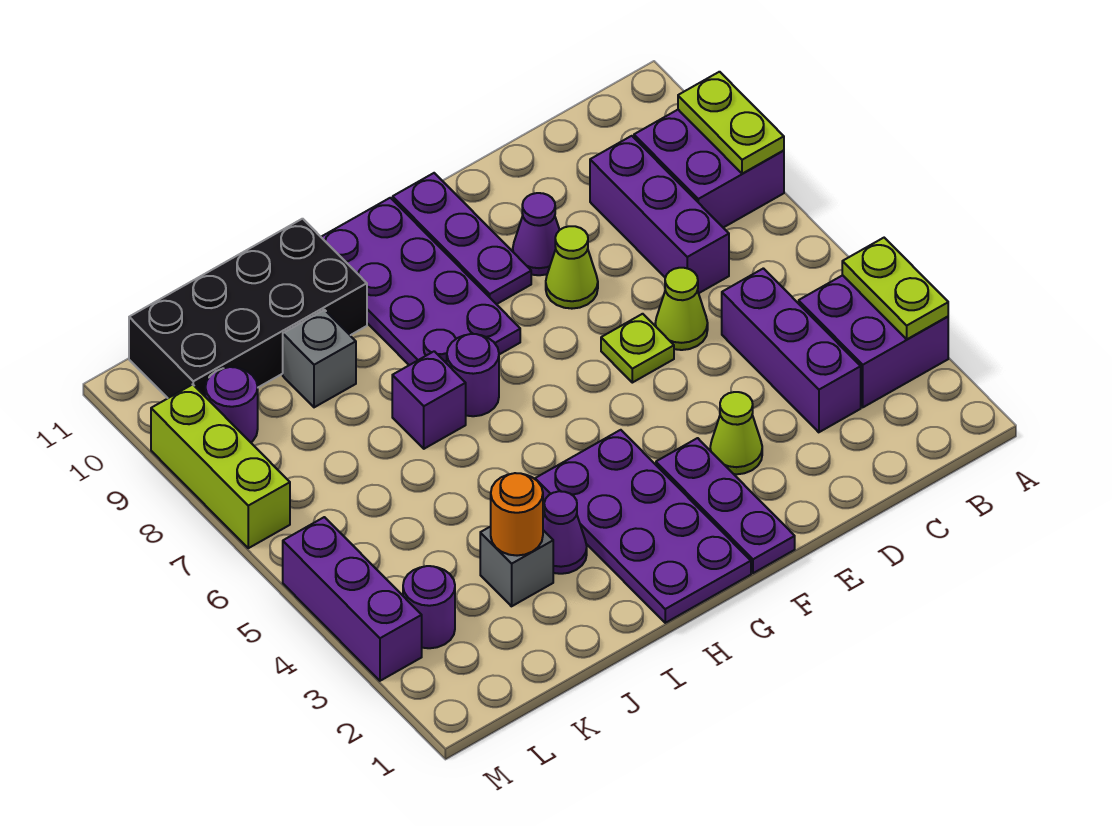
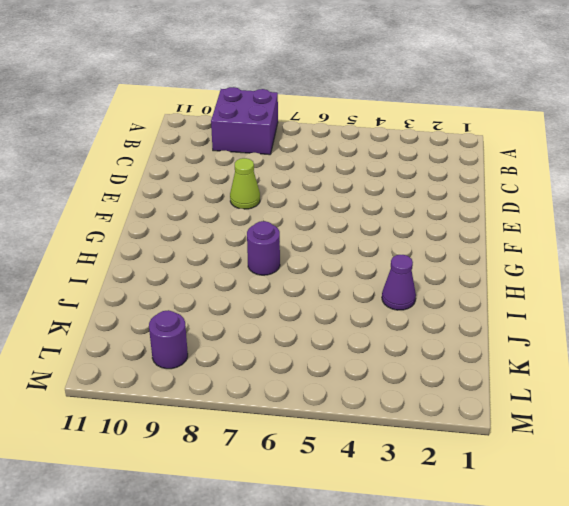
none -> purple brick A3:B4 level 1
none -> purple brick C3:C5 level 1
none -> purple brick C7:C9 level 1

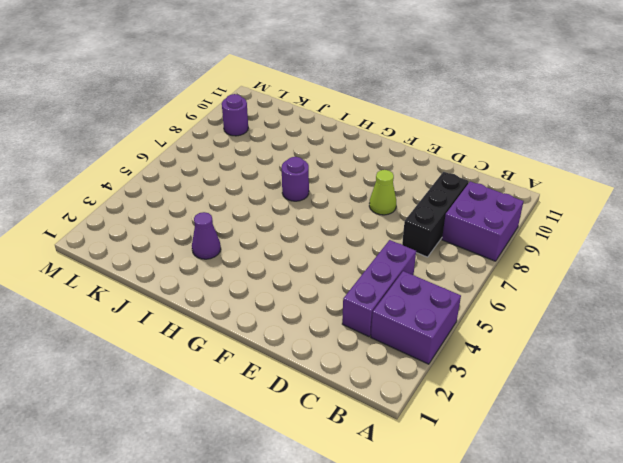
black brick C7:C9 level 1 -> purple brick C7:C9 level 1
none -> lime cone D6 level 1
none -> lime cone E3 level 1
none -> lime plate E6 level 1

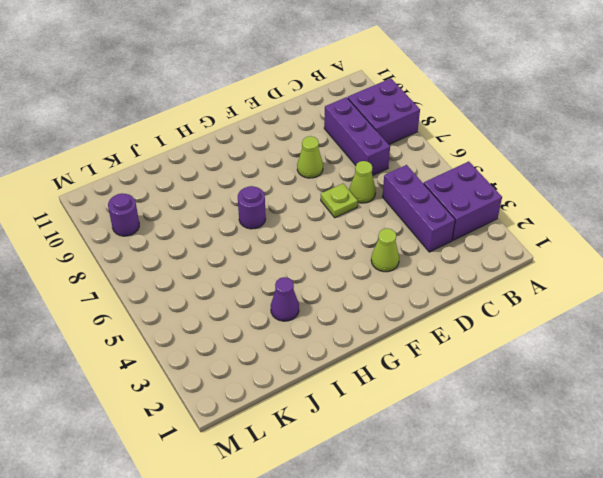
none -> purple cone E9 level 1
none -> purple plate F1:F3 level 1
none -> purple plate F9:F11 level 1

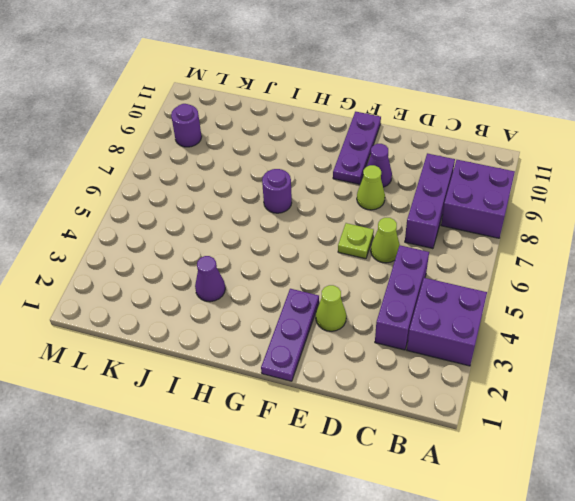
none -> purple plate G1:H4 level 1
none -> purple plate G8:H11 level 1
none -> purple brick I7 level 1

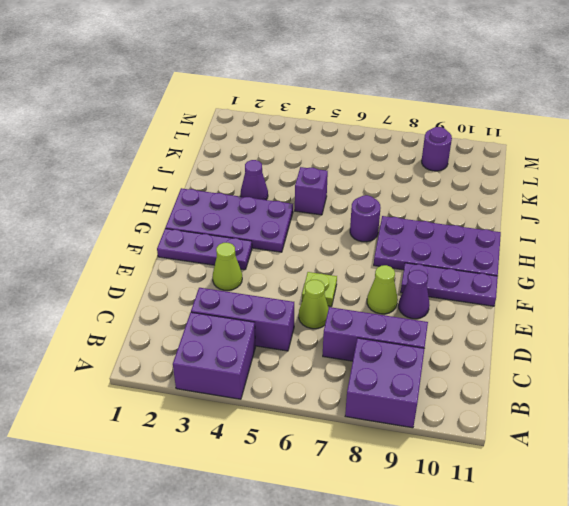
purple brick I5 level 1 -> purple brick I7 level 1
none -> black brick I10:L11 level 1
none -> grey brick J3 level 1
none -> grey brick J9 level 1

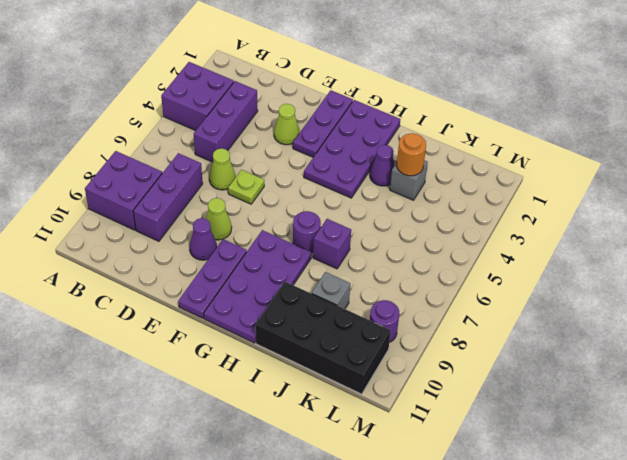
none -> purple round brick L3 level 1
none -> purple brick M3:M5 level 1
none -> lime brick M7:M9 level 1

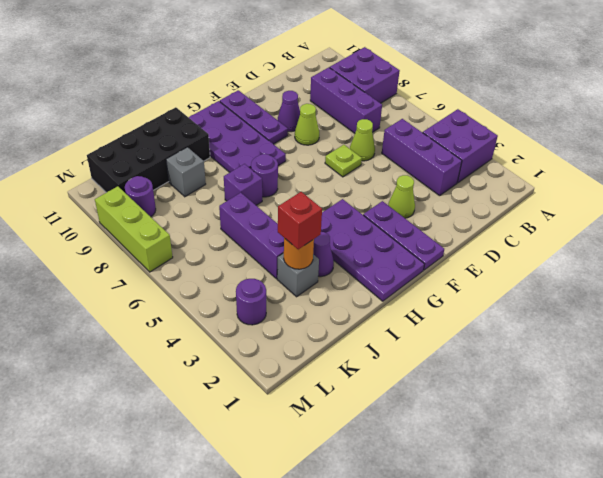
red brick J3 level 3 -> none
purple brick J4:J6 level 1 -> purple brick M3:M5 level 1
none -> lime plate A3:A4 level 2
none -> lime plate A8:A9 level 2

